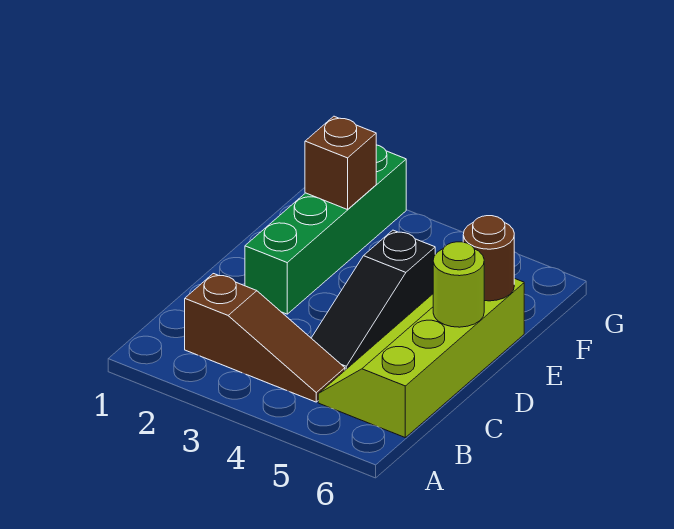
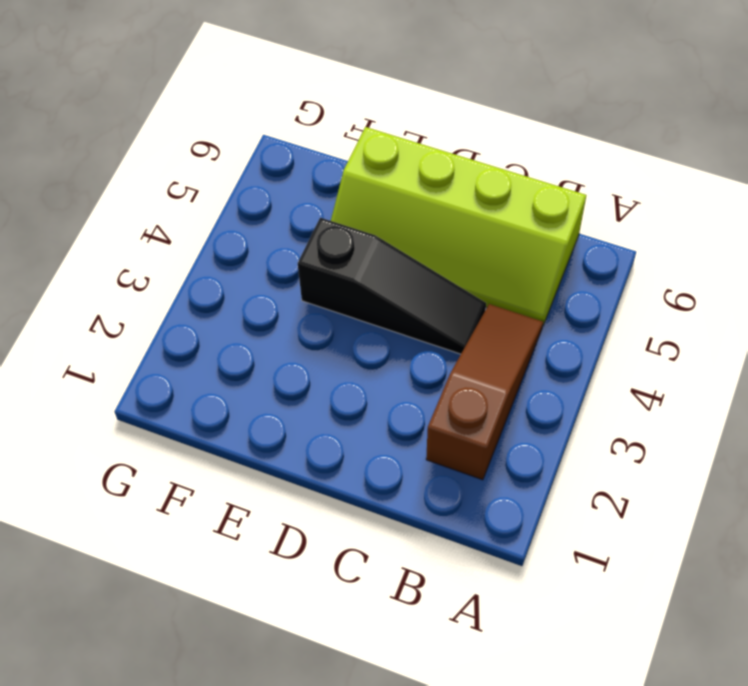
none -> green brick D2:G2 level 1
none -> lime round brick D6 level 2

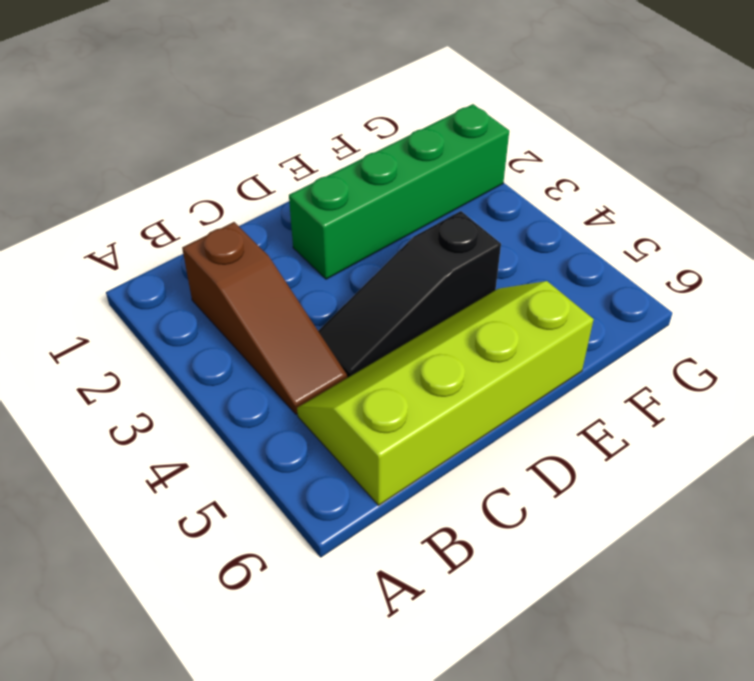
none -> lime round brick D6 level 2
none -> brown round brick E6 level 2

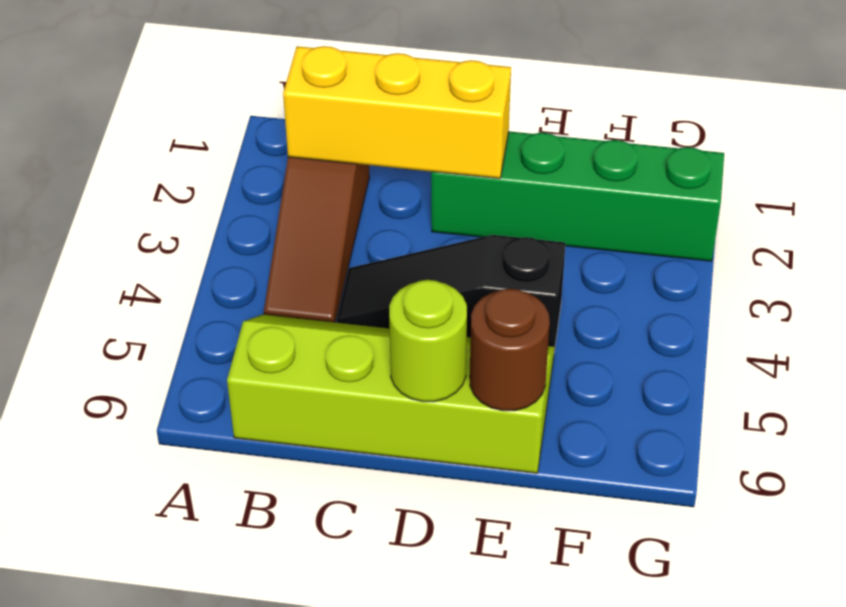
yellow brick B2:D2 level 2 -> none
none -> brown brick F2 level 2

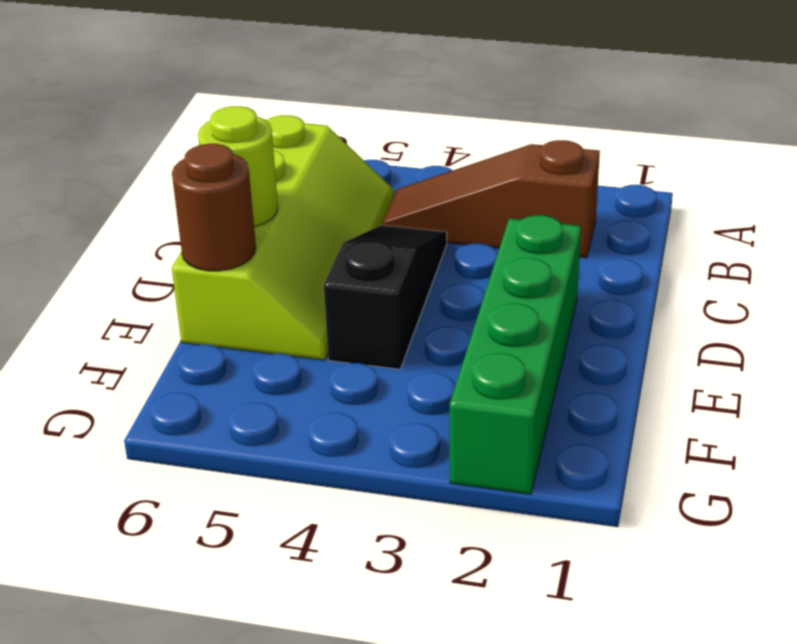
none -> brown brick F2 level 2

